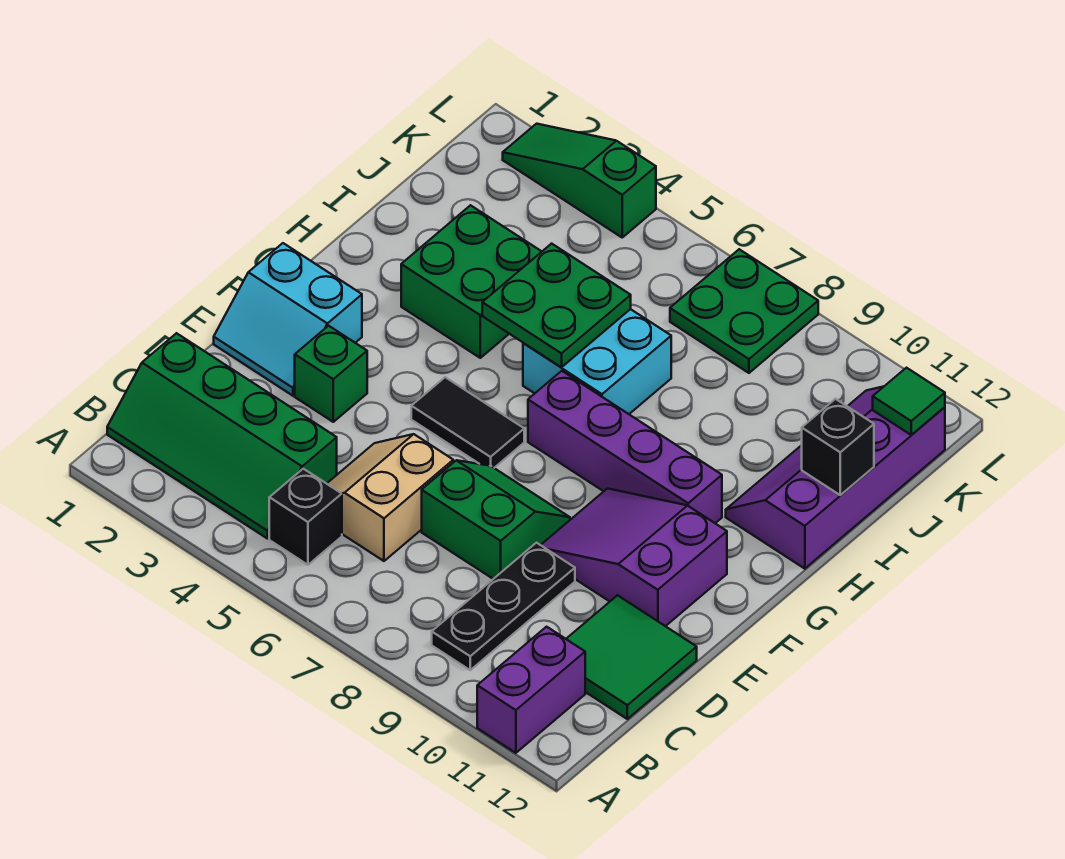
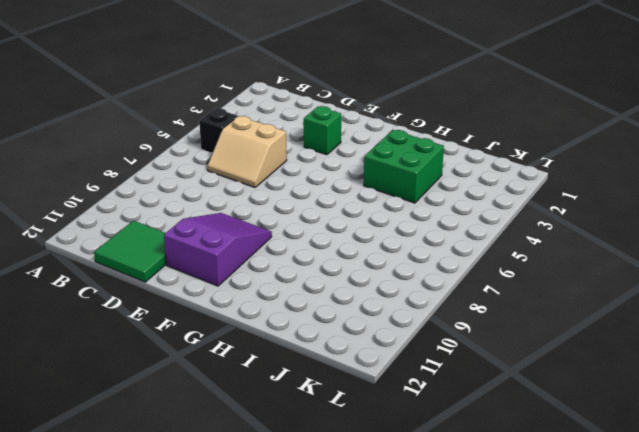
tan slope C5:D6 level 1 top 5 -> tan slope C5:D6 level 1 top 6
none -> purple brick A11:B11 level 1
none -> green slope B1:C4 level 1 top C
none -> black plate B9:D9 level 1

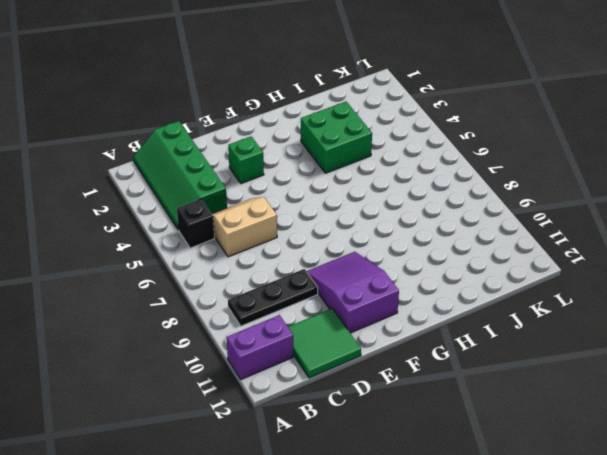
none -> green slope D7:E8 level 1 top D
none -> cyan slope E1:F2 level 1 top F
none -> black tile F5:F6 level 1

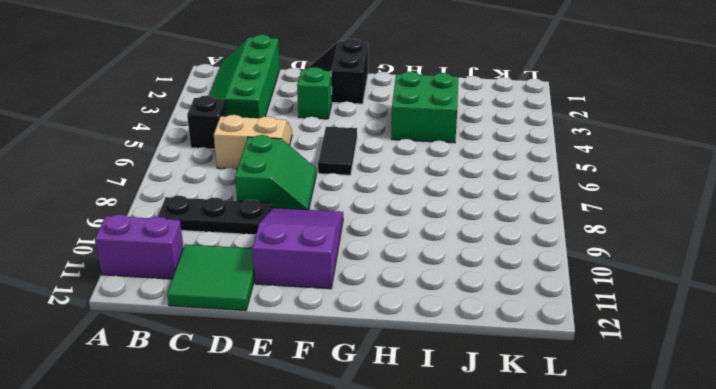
black slope E1:F2 level 1 top F -> cyan slope E1:F2 level 1 top F
none -> purple brick G7:G10 level 1
none -> cyan brick H6:I7 level 1
none -> purple slope H11:K12 level 1 top 12

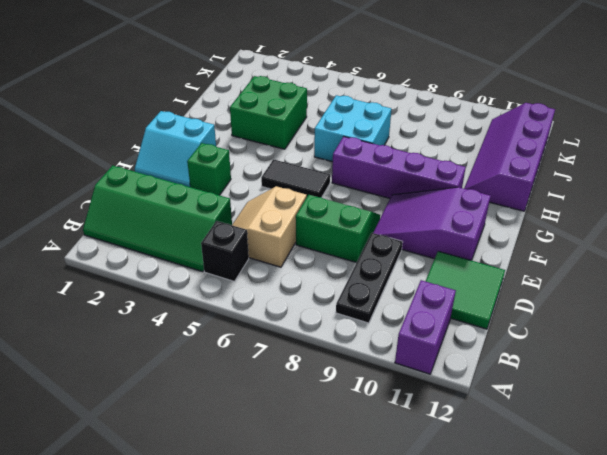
none -> green plate K7:L8 level 1
none -> green slope L2:L4 level 1 top 4
none -> green plate H5:I6 level 2

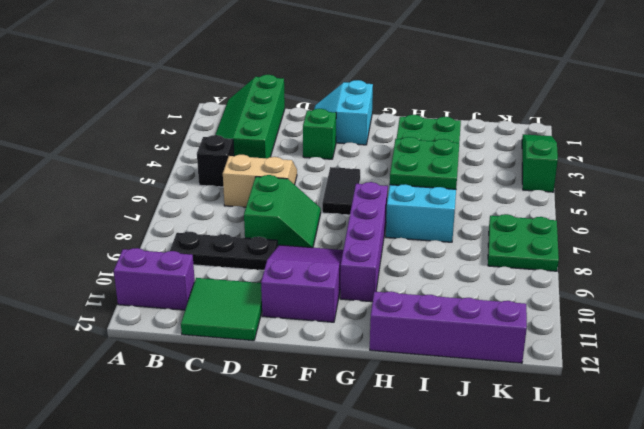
none -> black brick I12 level 2
none -> green tile K12 level 2

